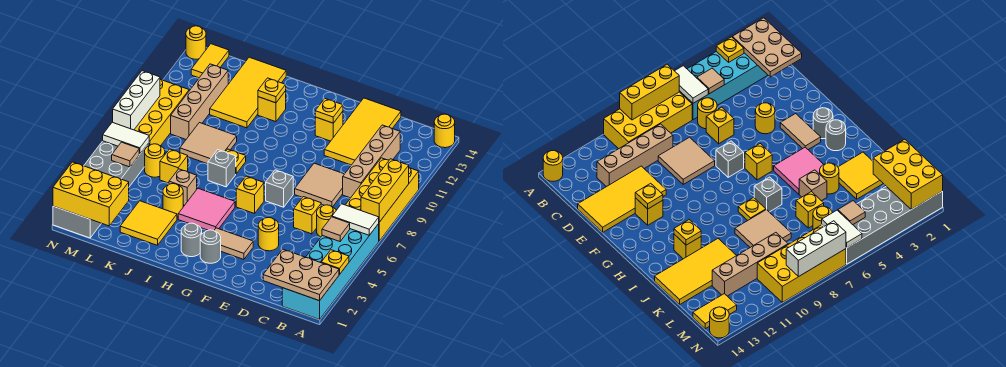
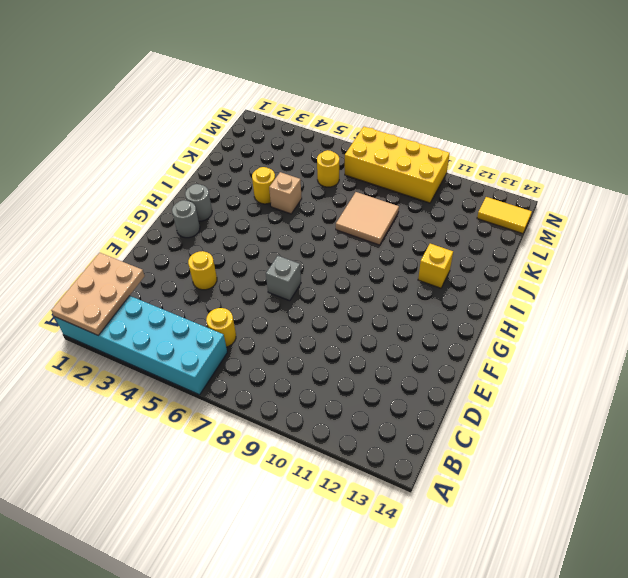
none -> yellow brick A7:B10 level 1
none -> yellow round brick A14 level 1
none -> tan brick C9:C12 level 1
none -> yellow brick D6 level 1

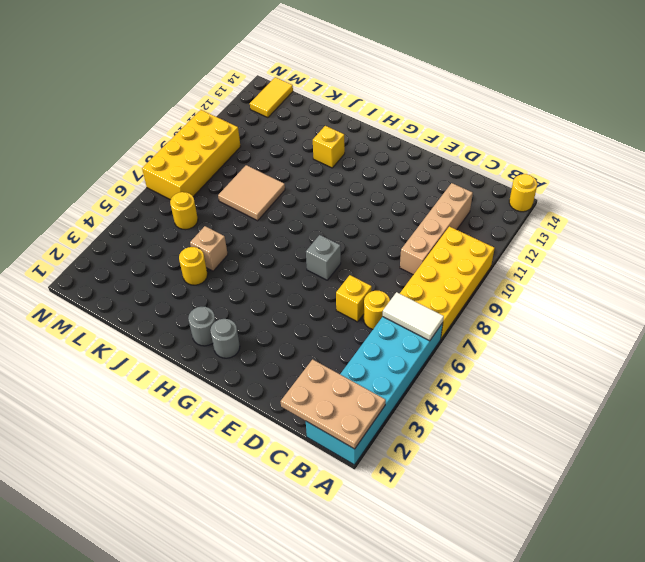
none -> tan tile D8:E9 level 1
none -> yellow tile D11:E14 level 1
none -> yellow round brick E4 level 1
none -> tan tile F3:G3 level 1

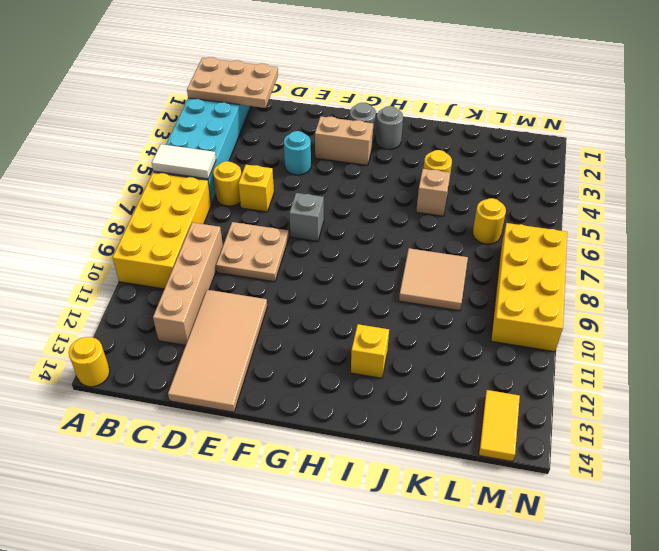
tan plate D8:E9 level 1 -> tan tile D8:E9 level 1
tan tile D11:E14 level 1 -> yellow tile D11:E14 level 1
cyan round brick E4 level 1 -> yellow round brick E4 level 1
tan brick F3:G3 level 1 -> tan tile F3:G3 level 1
none -> yellow brick F12 level 1
none -> yellow brick G6 level 1
none -> pink tile H4:I5 level 1
none -> grey brick I7 level 1

